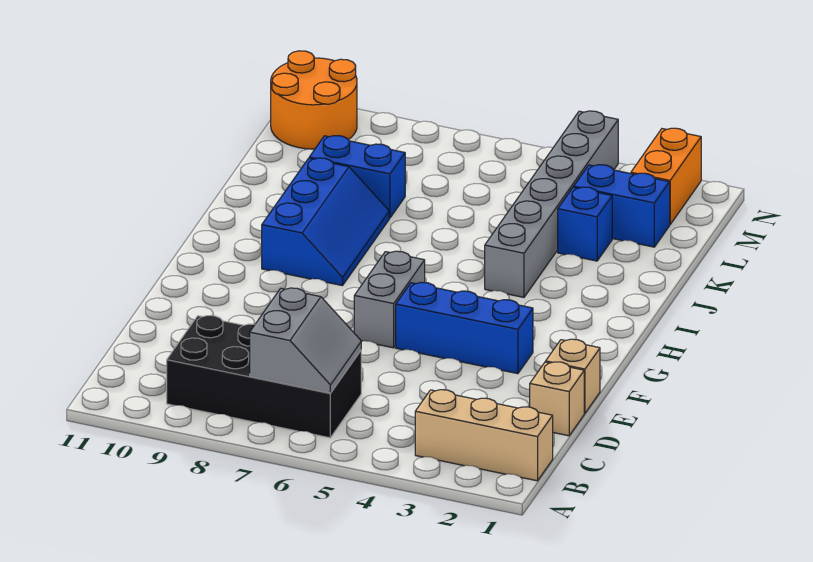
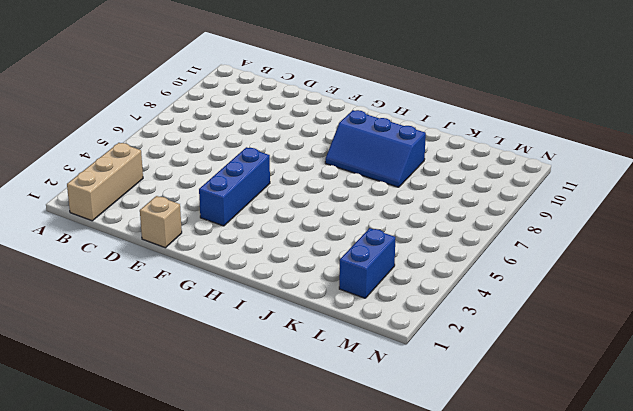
none -> black brick B6:C9 level 1
none -> tan brick D1 level 1
none -> grey brick F6:G6 level 1

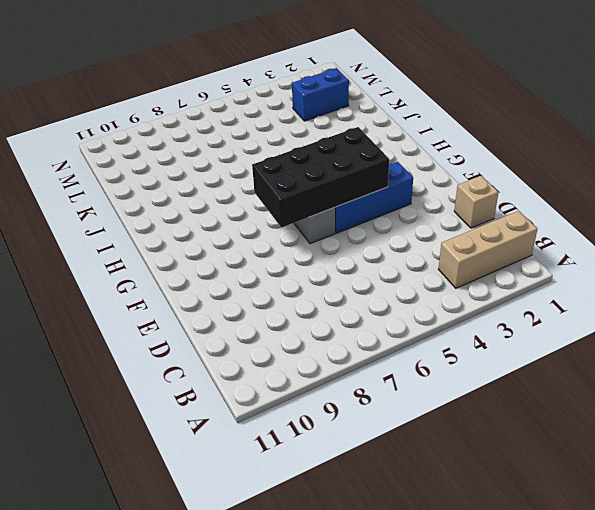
black brick F4:G7 level 2 -> black brick B6:C9 level 1
none -> tan brick E1 level 1
none -> blue slope H8:J9 level 1 top 9
none -> grey brick I4:N4 level 1

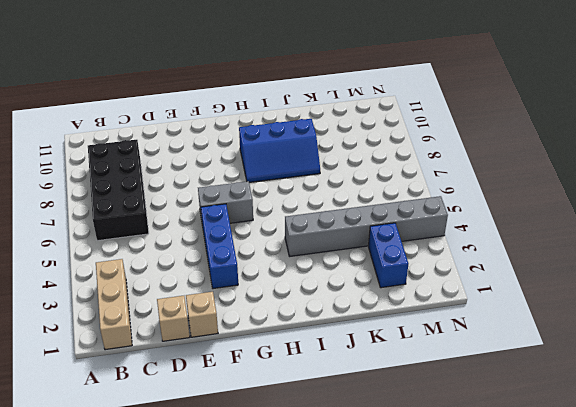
none -> blue brick K3 level 1
none -> blue brick K8:K9 level 1
none -> orange brick M2:N2 level 1

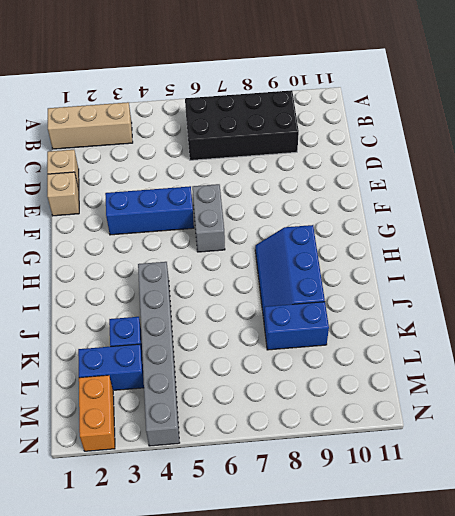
none -> orange round brick M10:N11 level 1
none -> grey slope B6:C7 level 2 top 7

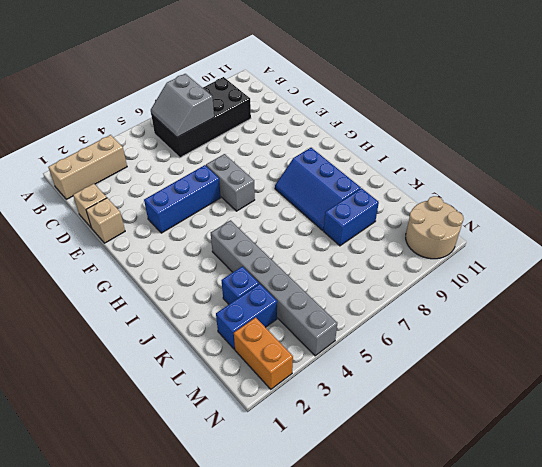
tan round brick M10:N11 level 1 -> orange round brick M10:N11 level 1

